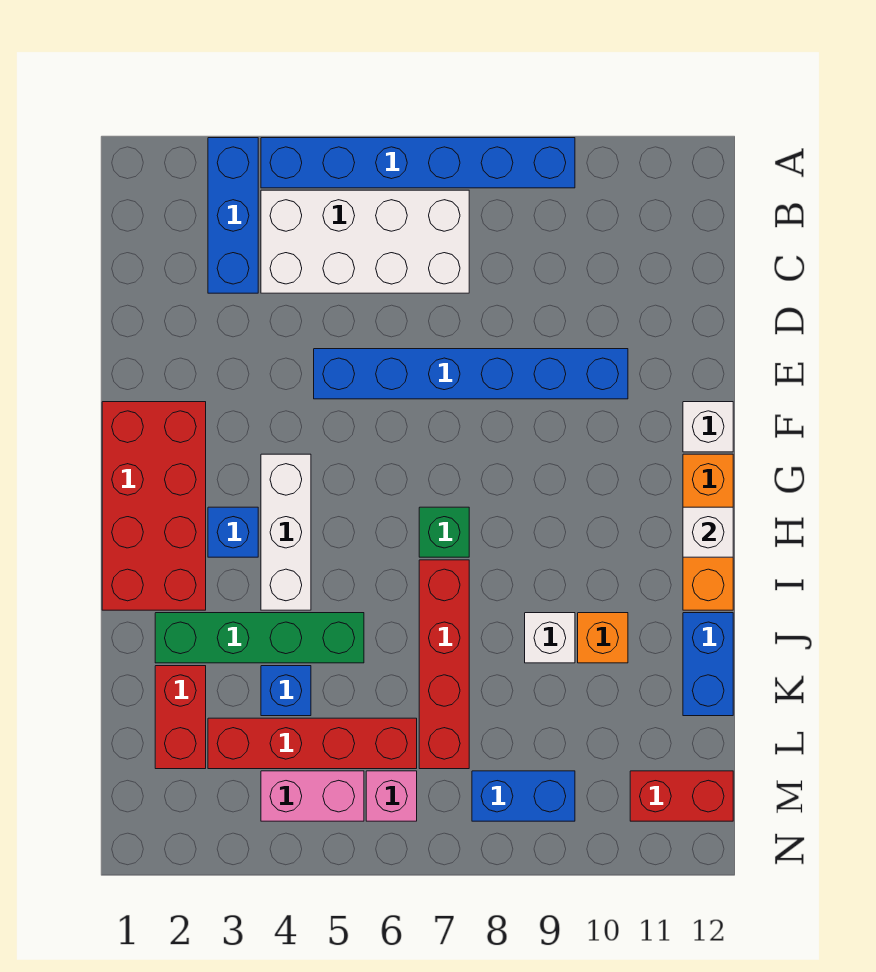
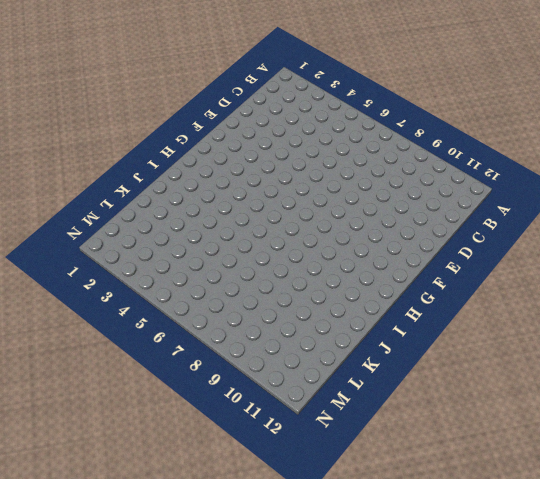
none -> blue brick A3:C3 level 1
none -> blue brick A4:A9 level 1
none -> white brick B4:C7 level 1

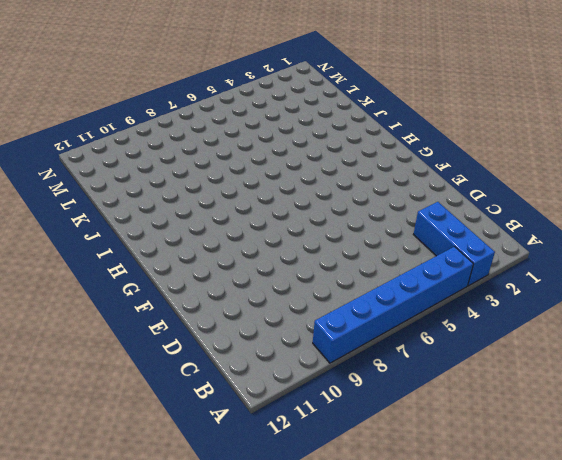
none -> white brick B4:C7 level 1
none -> blue brick E5:E10 level 1
none -> red brick F1:I2 level 1

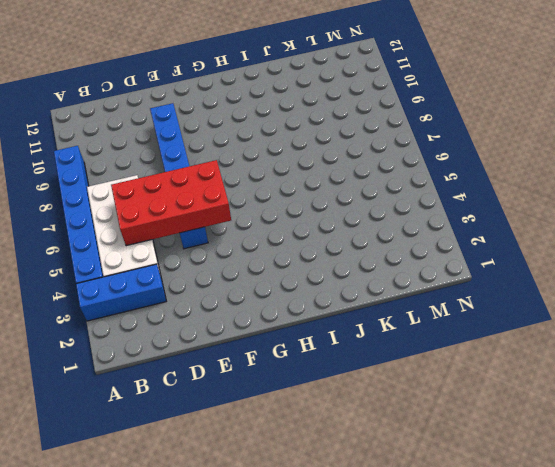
red brick C5:F6 level 2 -> red brick F1:I2 level 1
none -> white brick F12 level 1
none -> white brick G4:I4 level 1
none -> orange brick G12:I12 level 1

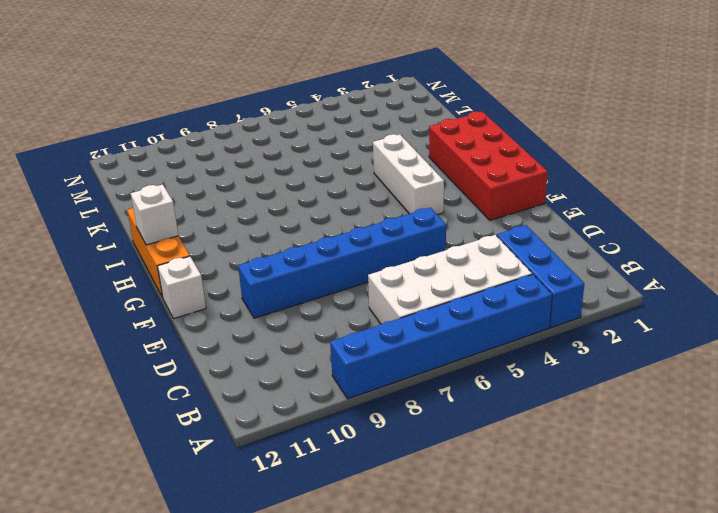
none -> blue brick H3 level 1
none -> green brick H7 level 1
none -> red brick I7:L7 level 1

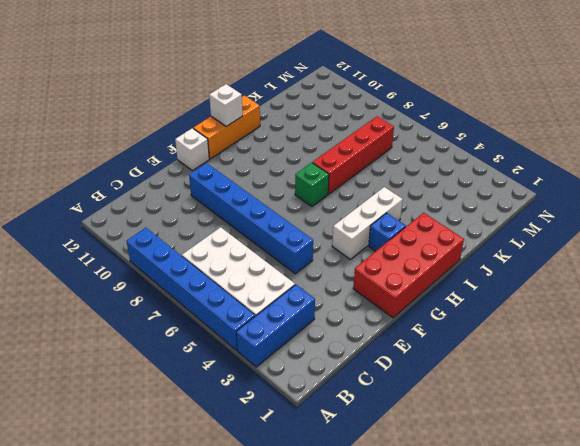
none -> green brick J2:J5 level 1
none -> white brick J9 level 1
none -> orange brick J10 level 1

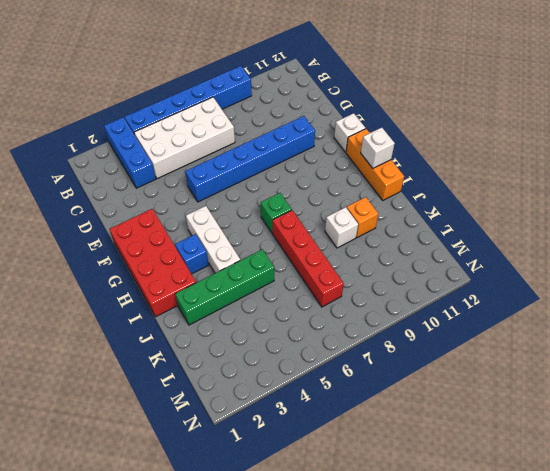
none -> blue brick J12:K12 level 1
none -> red brick K2:L2 level 1
none -> blue brick K4 level 1

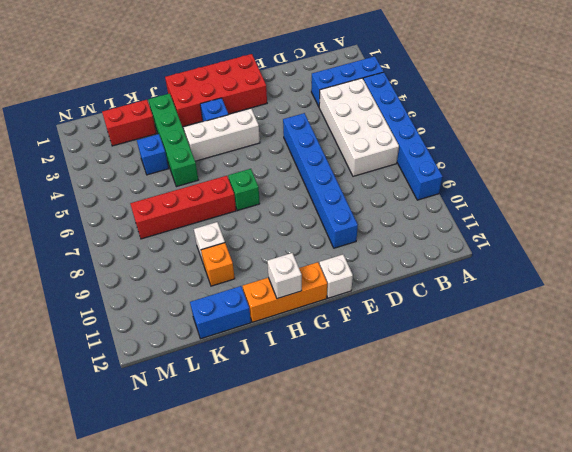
none -> red brick L3:L6 level 1
none -> pink brick M4:M5 level 1
none -> pink brick M6 level 1

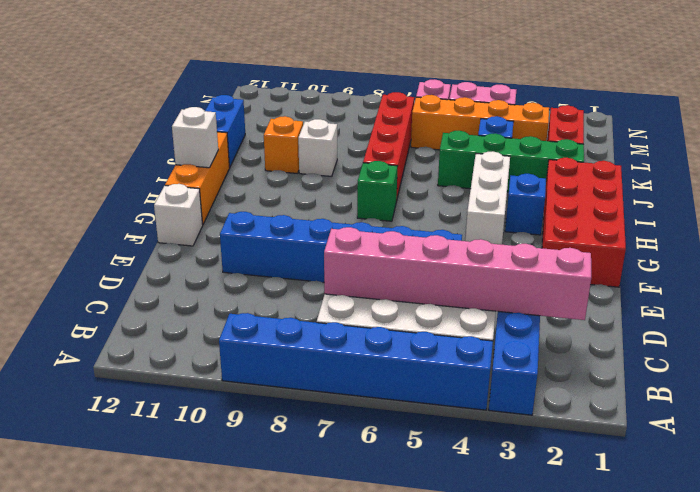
pink brick C2:C7 level 2 -> none
orange brick L3:L6 level 1 -> red brick L3:L6 level 1
none -> blue brick M8:M9 level 1
none -> red brick M11:M12 level 1

